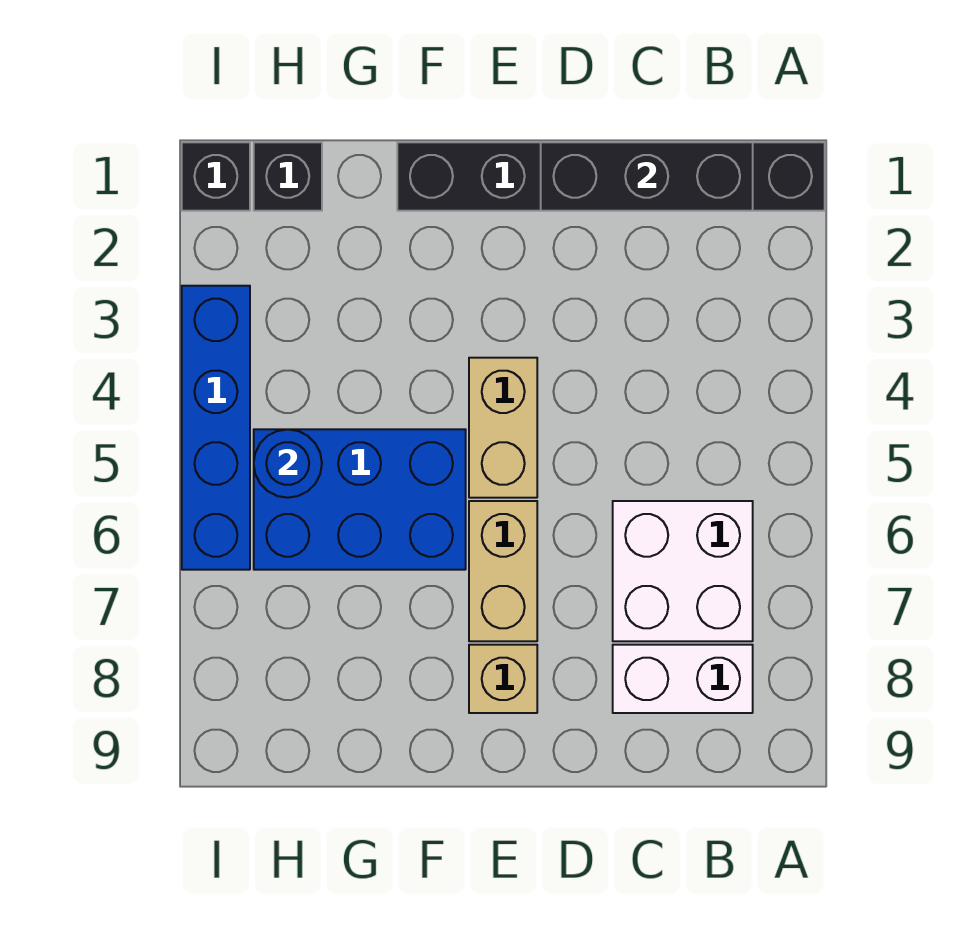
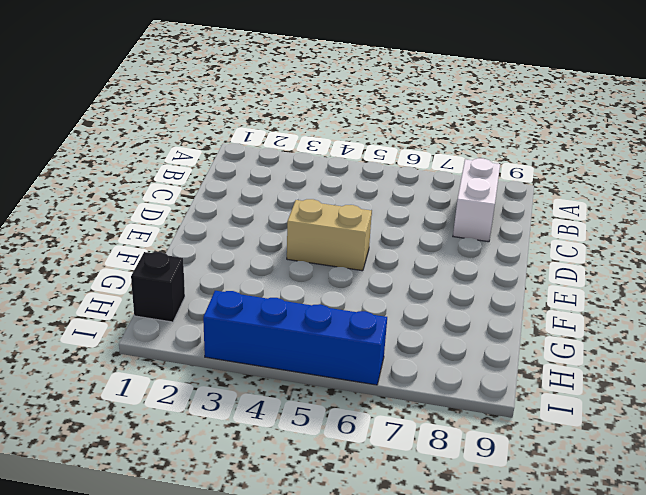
none -> black brick A1:F1 level 1
none -> white brick B6:C7 level 1
none -> tan brick E6:E7 level 1

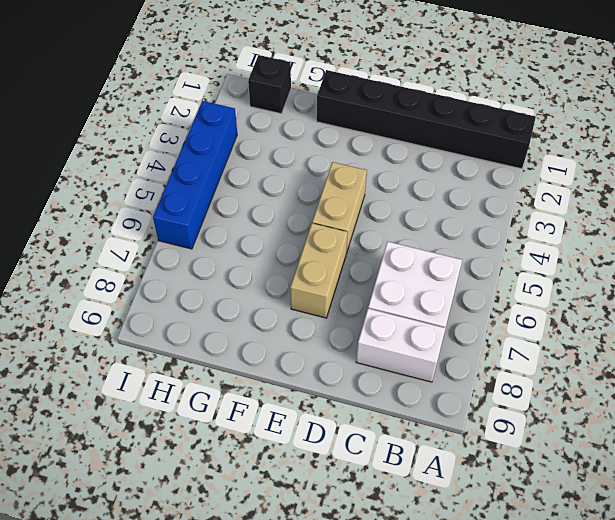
none -> tan brick E8 level 1
none -> blue brick F5:H6 level 1
none -> black brick I1 level 1

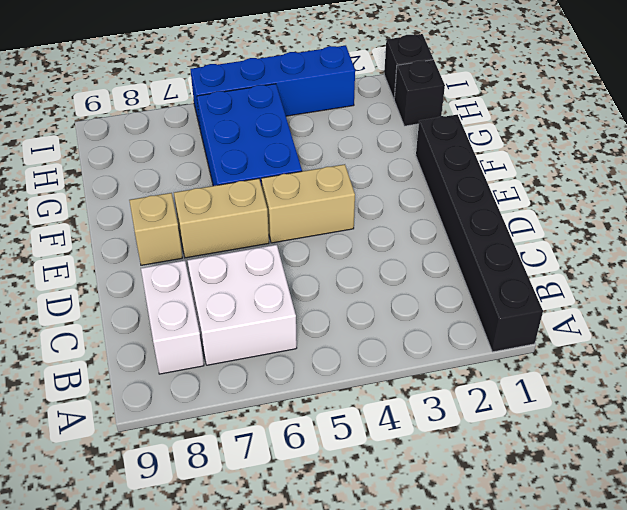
none -> black brick B1:D1 level 2
none -> blue round brick H5 level 2

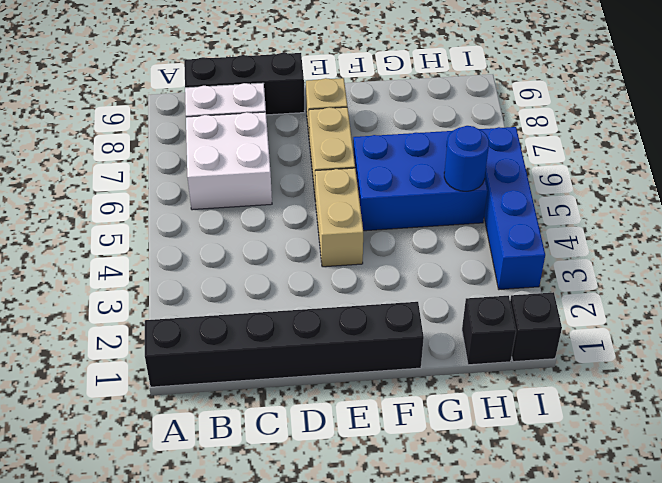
black brick B9:D9 level 1 -> black brick B1:D1 level 2

